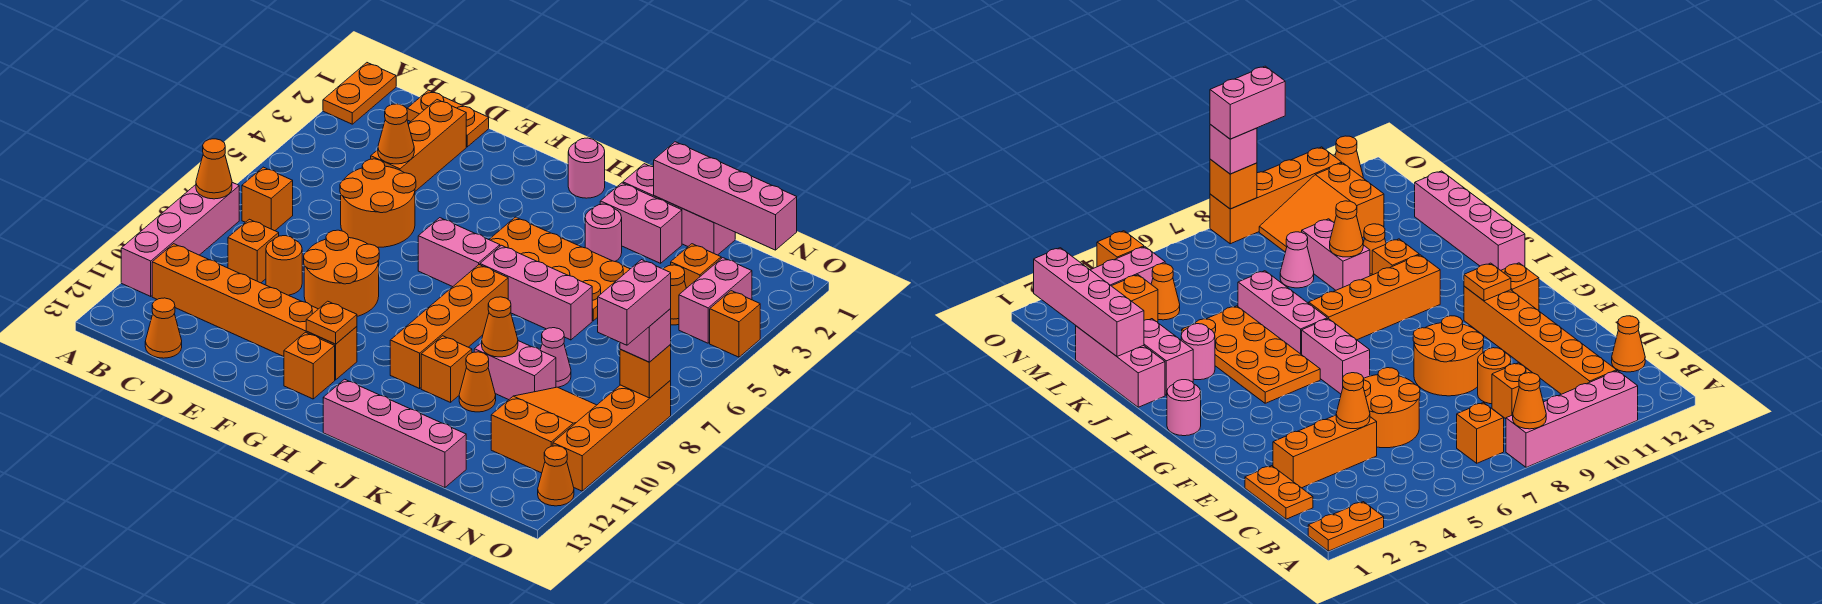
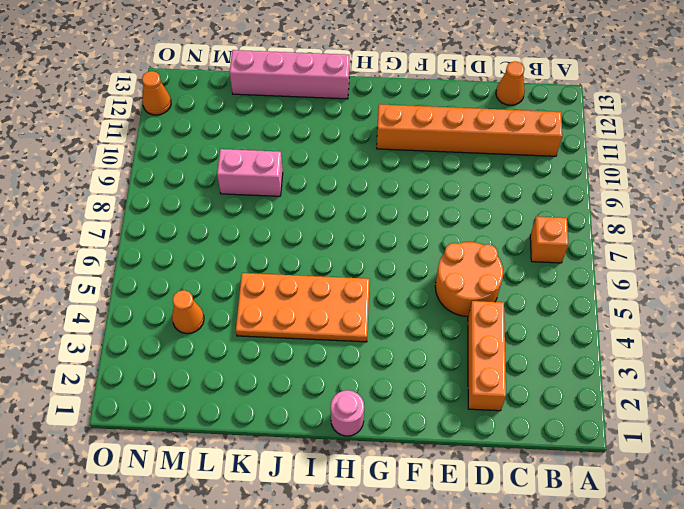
none -> orange plate A1:A2 level 1
none -> pink brick A8:A11 level 1
none -> orange plate C1:D1 level 1
none -> orange brick C9 level 1

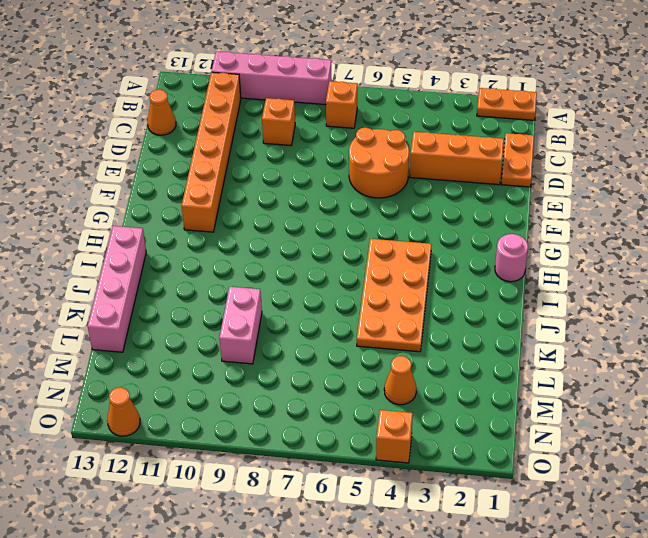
none -> orange round brick D9 level 1
none -> orange round brick E8:F9 level 1
none -> pink brick G6:H6 level 1
none -> orange brick G12 level 1

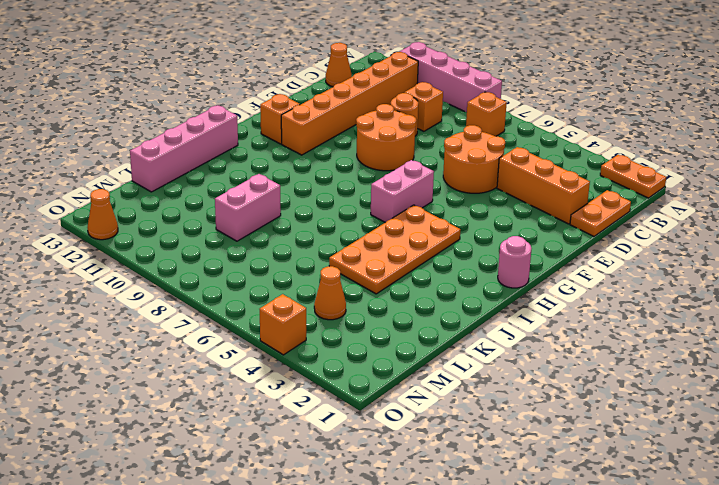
none -> pink brick I6:K6 level 1
none -> orange brick I7:I10 level 1
none -> pink brick J1:L1 level 1
none -> pink brick J2:K2 level 1

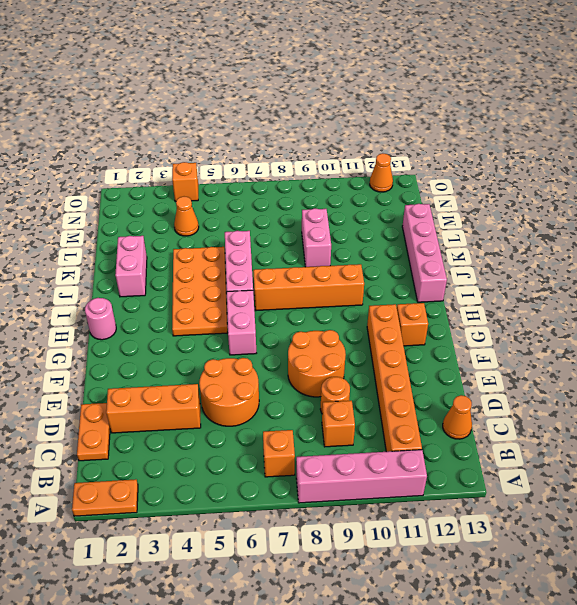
none -> pink brick J1:L1 level 1
none -> pink round brick J3 level 1
none -> orange brick J10 level 1
none -> orange cone K10 level 1

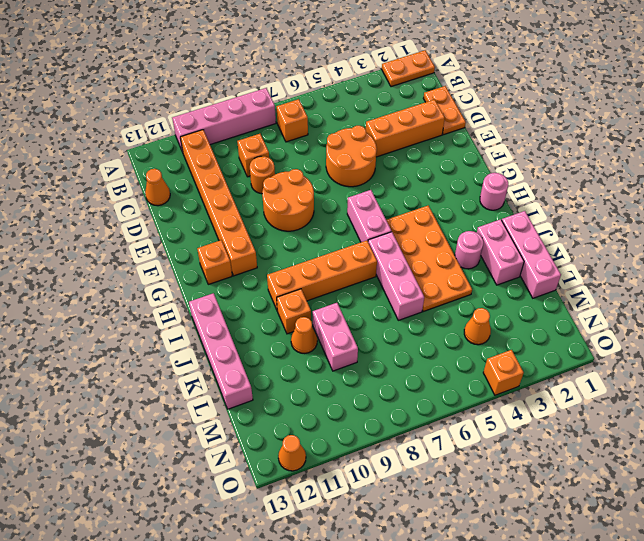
none -> pink cone L8 level 1
none -> orange brick M3 level 1
none -> orange slope M9:N11 level 1 top 11
none -> pink brick N3:N4 level 1

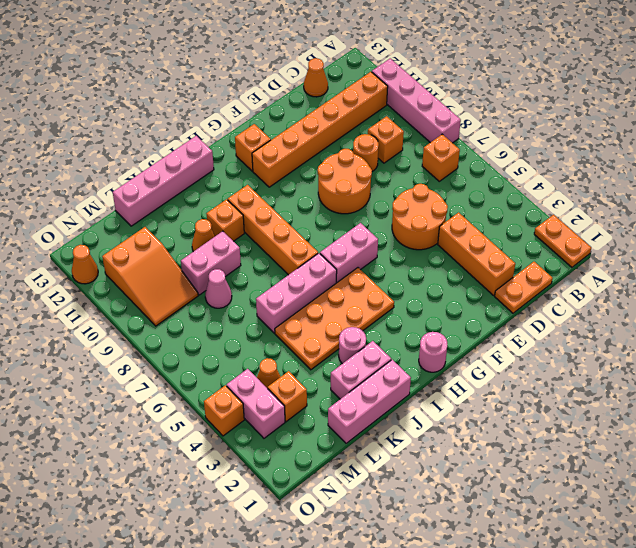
none -> orange brick O8:O11 level 1
none -> orange cone A8 level 2
none -> orange cone D4 level 2
none -> orange plate G11 level 2

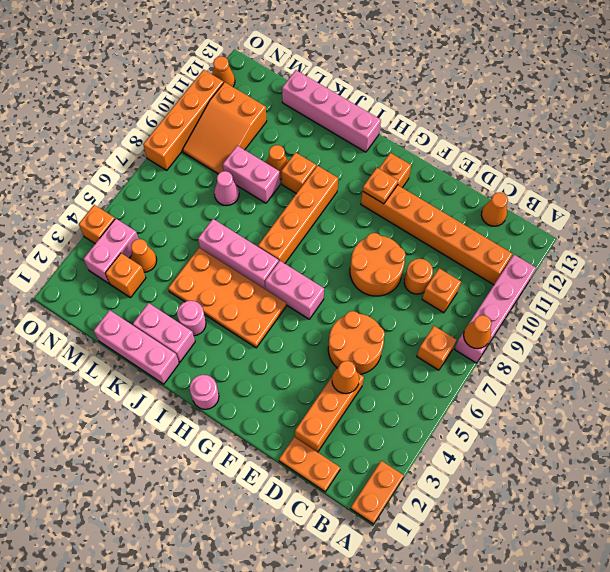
none -> pink brick K1:N1 level 2
none -> orange cone K9 level 2
none -> orange brick O8 level 2
none -> pink brick O8 level 3

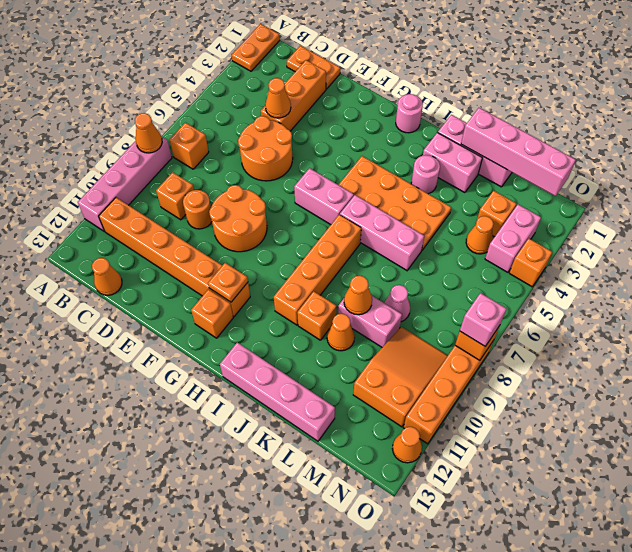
none -> pink brick O8:O9 level 4

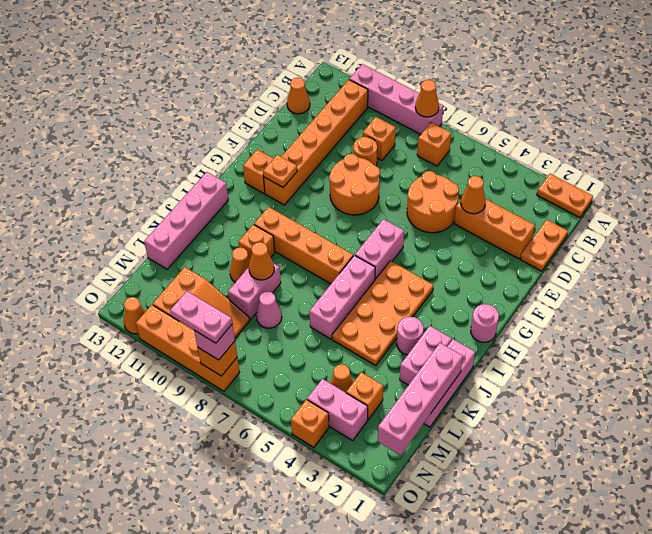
pink plate O8:O9 level 4 -> pink brick O8:O9 level 4

